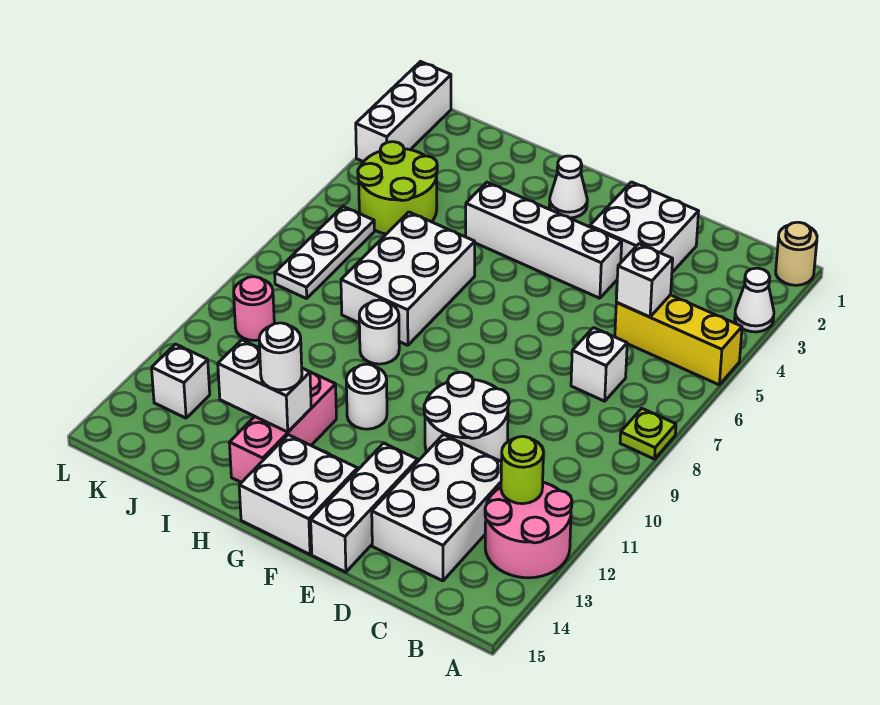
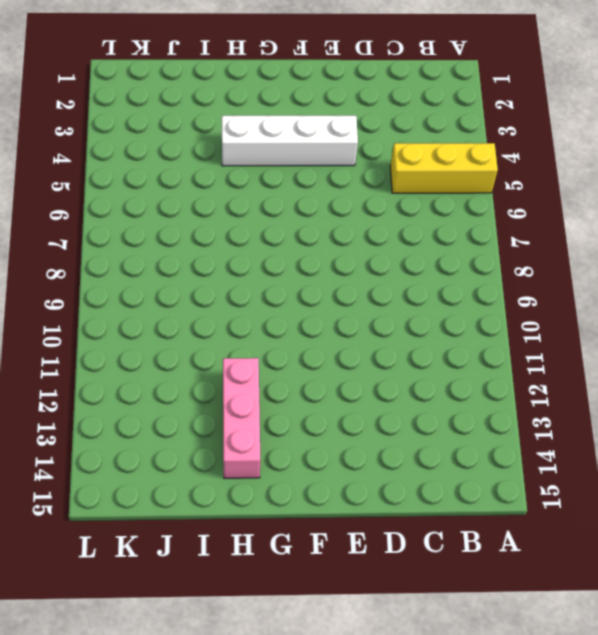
none -> tan round brick A1 level 1
none -> white cone A3 level 1
none -> lime plate A8 level 1

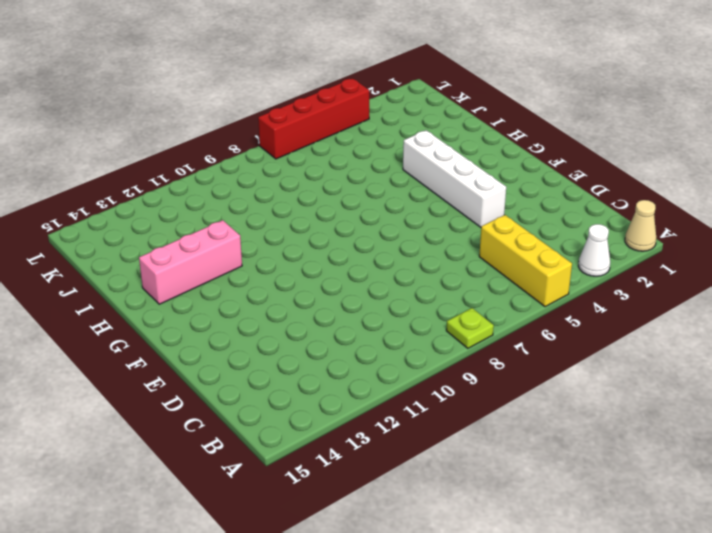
tan cone A1 level 1 -> tan round brick A1 level 1
red brick L4:L7 level 1 -> none
none -> pink round brick A12:B13 level 1
none -> white brick C7 level 1
none -> white brick C12:D14 level 1

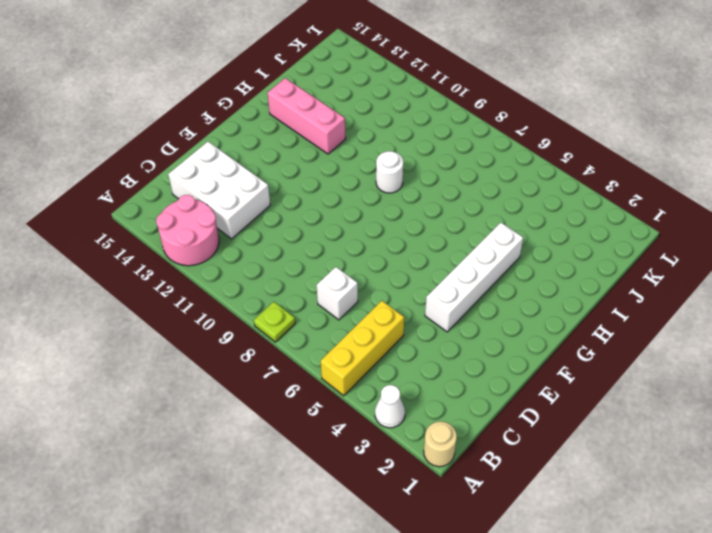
none -> white brick D2:E3 level 1
none -> white round brick D10:E11 level 1
none -> white brick E13:E15 level 1

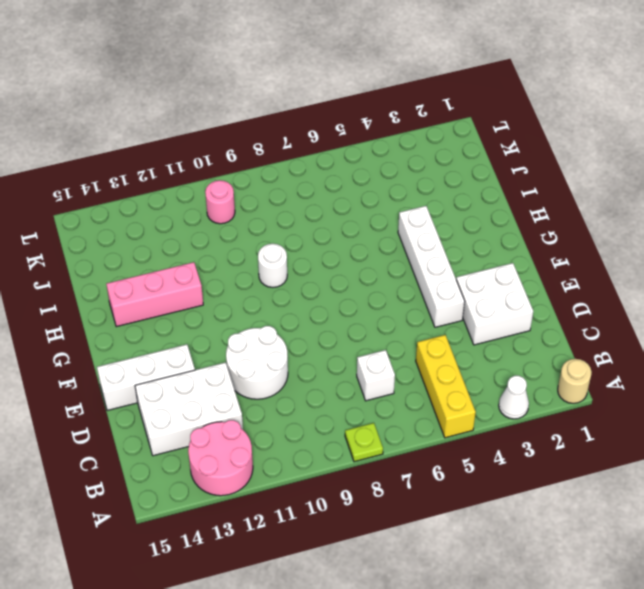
none -> white brick F14:G15 level 1
none -> white cone G2 level 1
none -> white round brick G11 level 1

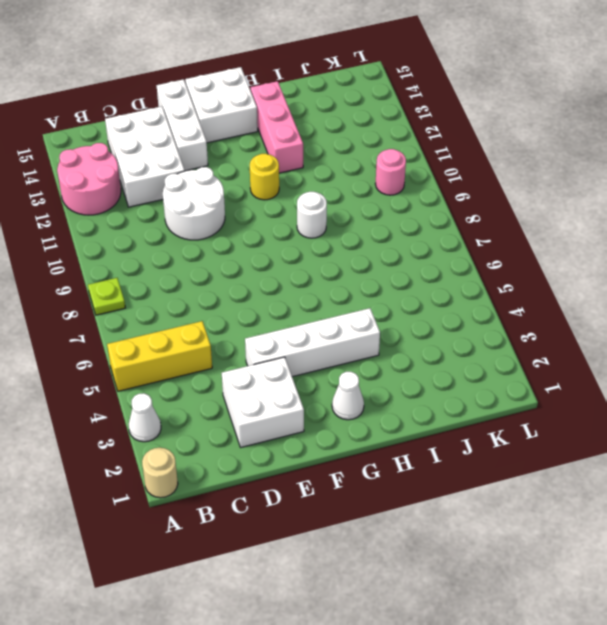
yellow round brick G11 level 1 -> white round brick G11 level 1
none -> white brick C7 level 1
none -> white brick H6:I8 level 1
none -> lime round brick J4:K5 level 1

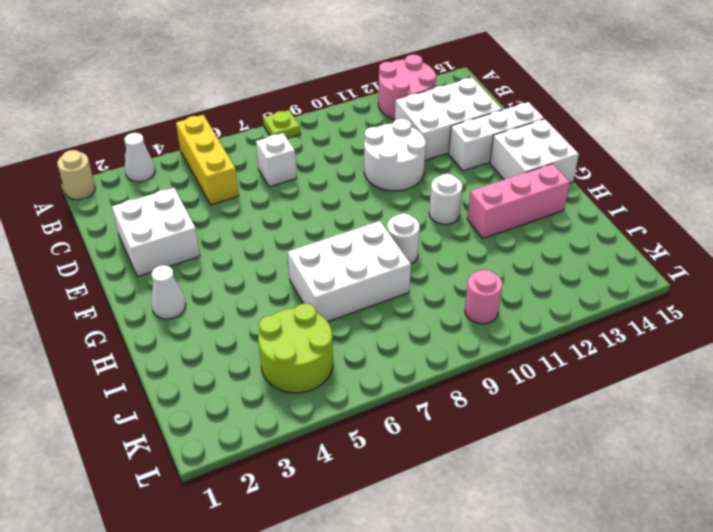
none -> white brick E4:H4 level 1
none -> white plate K6:K8 level 1
none -> white brick K13 level 1

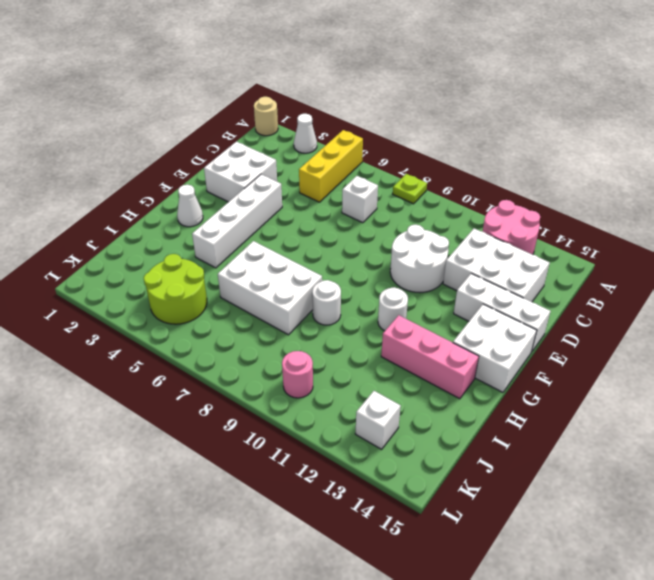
none -> white plate K6:K8 level 1
none -> white brick L1:L3 level 1
none -> lime round brick B12 level 2

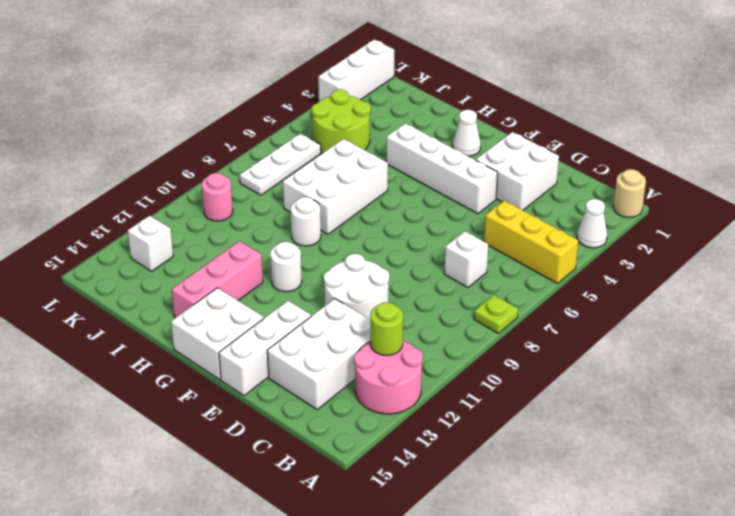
none -> white brick C5 level 2
none -> white brick H13:I13 level 2
none -> white round brick H13 level 3

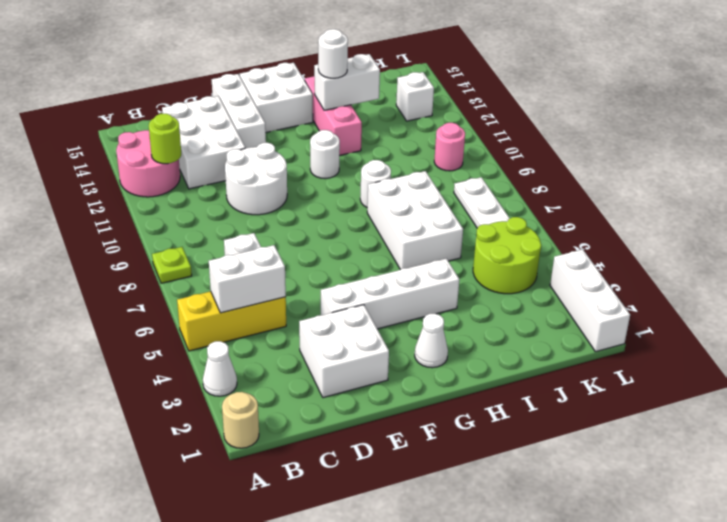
white brick B5:C5 level 2 -> white brick C5 level 2

